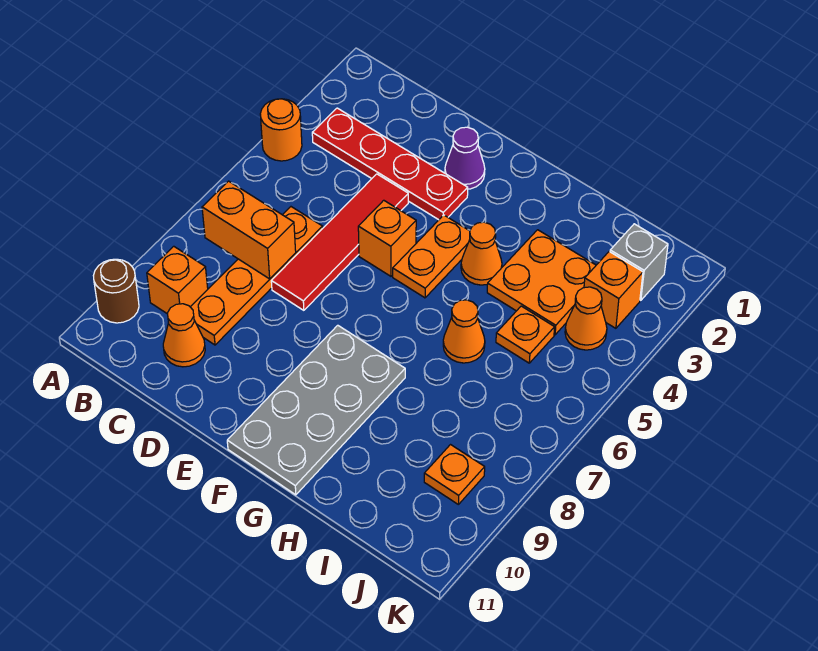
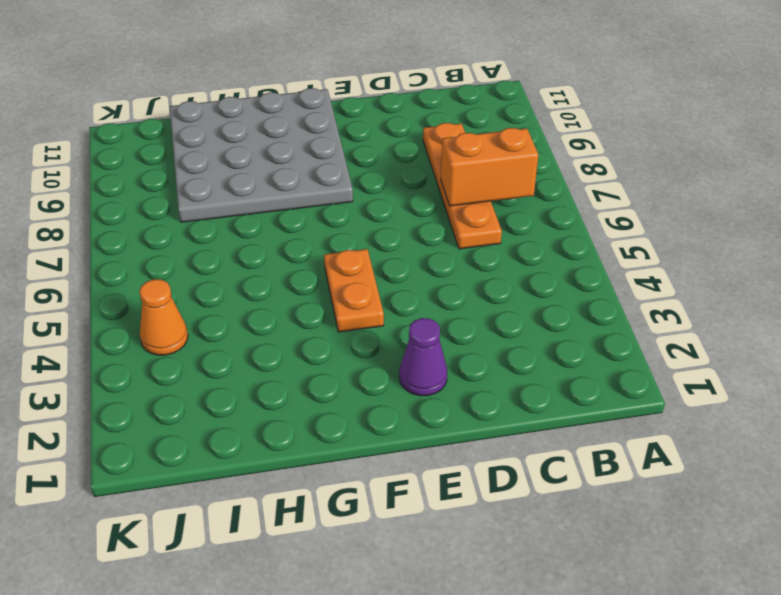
grey plate F8:I11 level 1 -> grey plate F8:G11 level 1
none -> orange round brick A4 level 1
none -> brown round brick A10 level 1
none -> red plate B3:E3 level 1

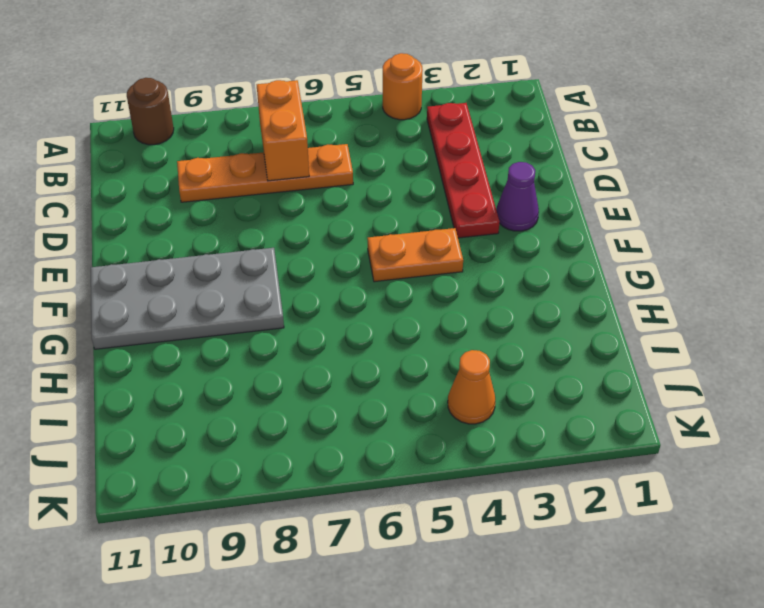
none -> orange brick B9 level 1
none -> orange cone C10 level 1
none -> red tile D4:D7 level 1

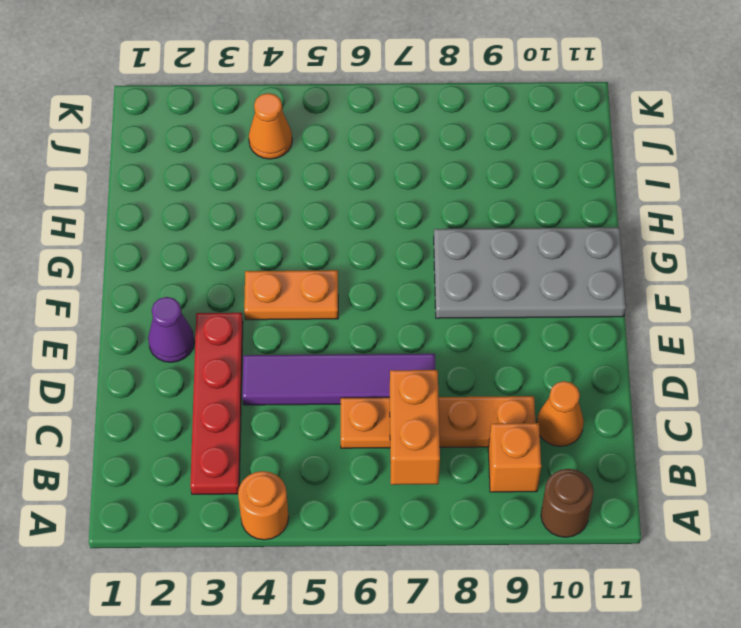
purple tile D4:D7 level 1 -> red tile D4:D7 level 1
none -> orange brick E5 level 1
none -> orange cone G4 level 1
none -> orange plate H3:I4 level 1

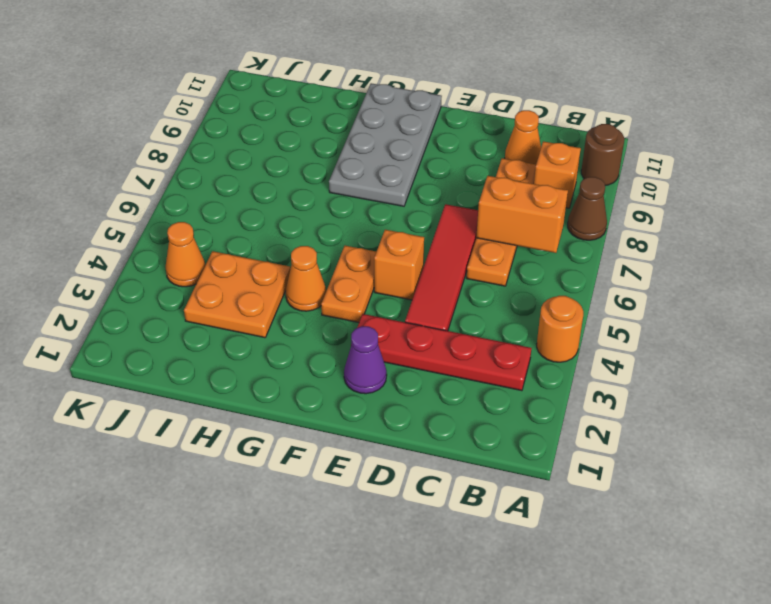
brown cone A8 level 1 -> none
none -> orange cone H6 level 1
none -> orange plate I5 level 1
none -> grey brick J2 level 1

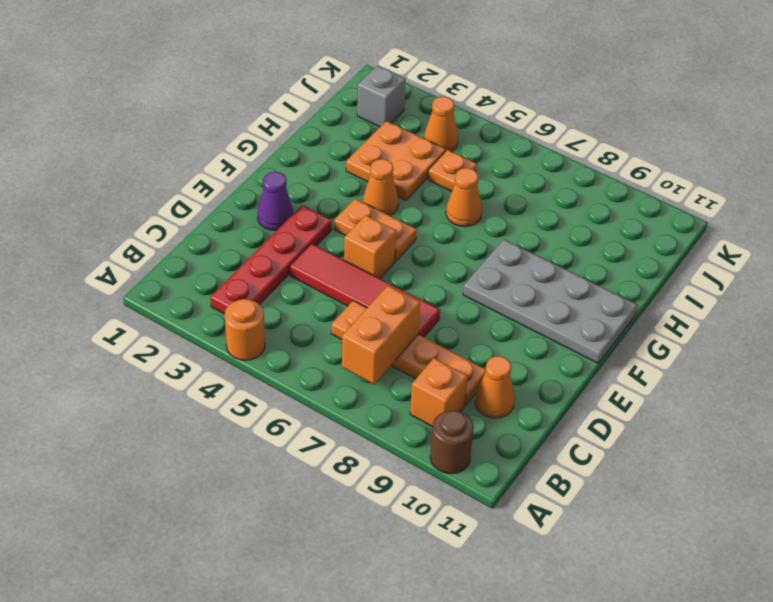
none -> orange brick J3 level 1
none -> orange plate J9 level 1

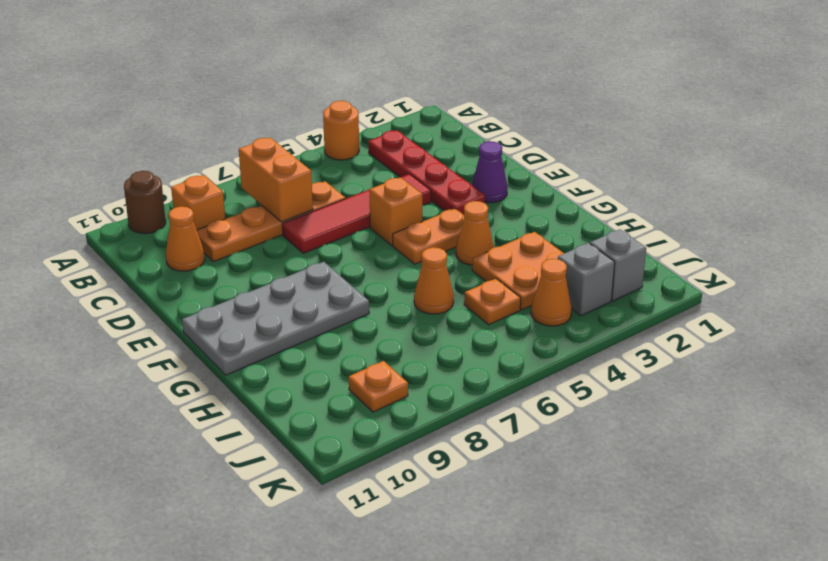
grey brick J3 level 1 -> orange brick J3 level 1

